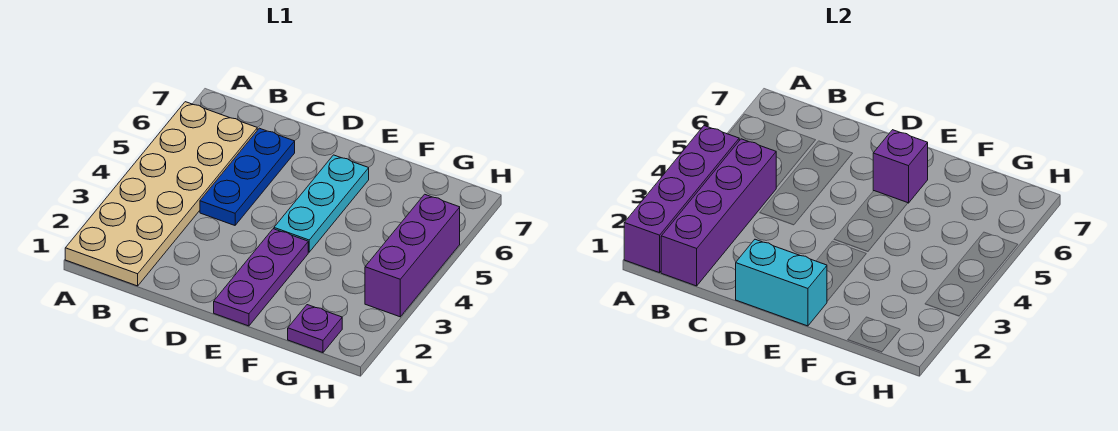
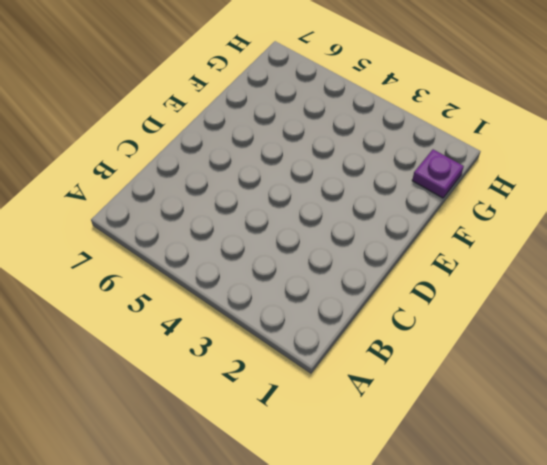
none -> tan plate A1:B6 level 1
none -> blue plate C4:C6 level 1

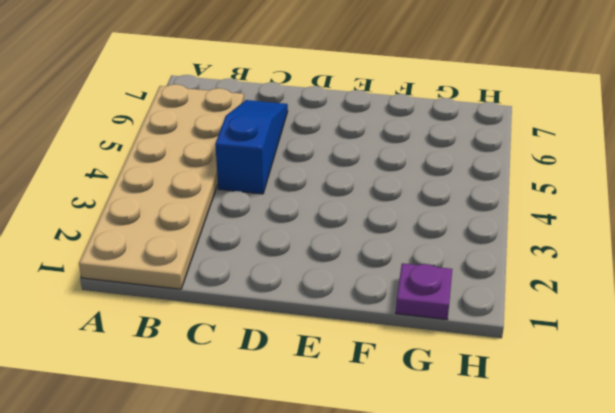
blue slope C4:C6 level 1 top 4 -> blue plate C4:C6 level 1
none -> purple plate E1:E3 level 1
none -> cyan plate E4:E6 level 1

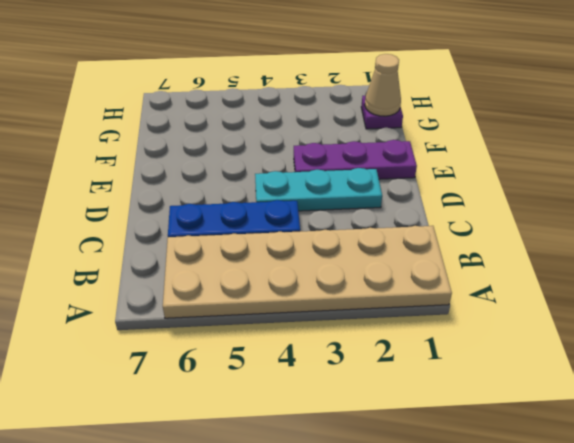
cyan plate D2:D4 level 1 -> cyan plate E4:E6 level 1
tan cone G1 level 2 -> none
none -> purple brick H3:H5 level 1
none -> purple brick A1:A4 level 2

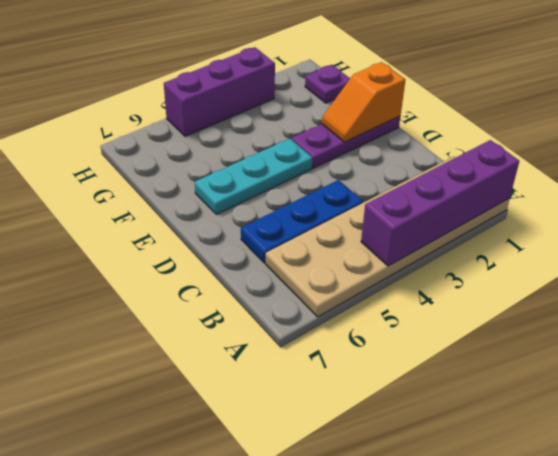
orange slope E1:E2 level 2 top 1 -> cyan brick D1:E1 level 2
none -> purple brick B1:B4 level 2
none -> purple brick E6 level 2

